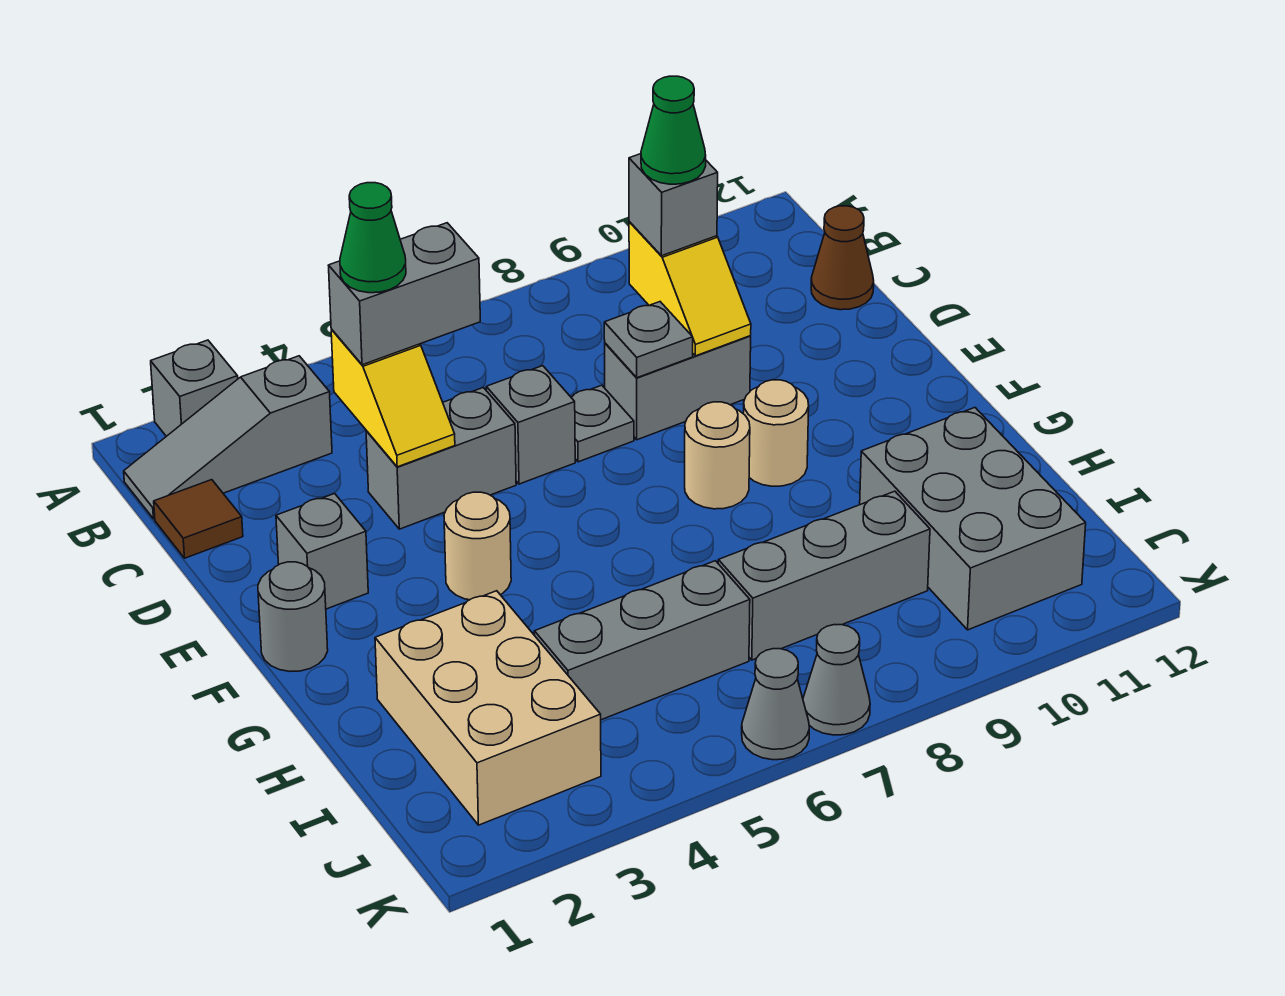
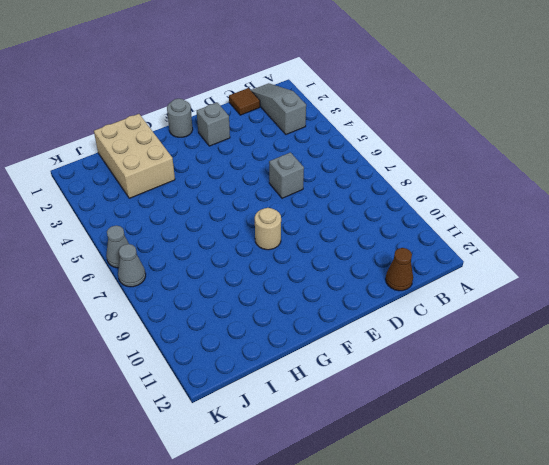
tan brick H1:I3 level 1 -> tan brick H2:J3 level 1
none -> grey brick A2 level 1
none -> grey brick D4:D5 level 1
none -> grey plate D7 level 1

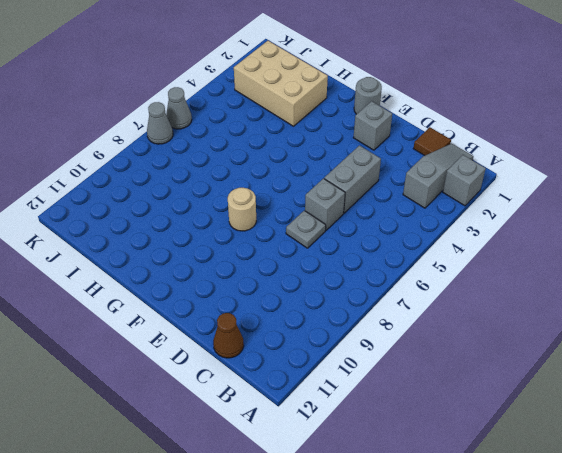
none -> grey brick D8:D9 level 1
none -> tan round brick F4 level 1
none -> tan round brick F9 level 1

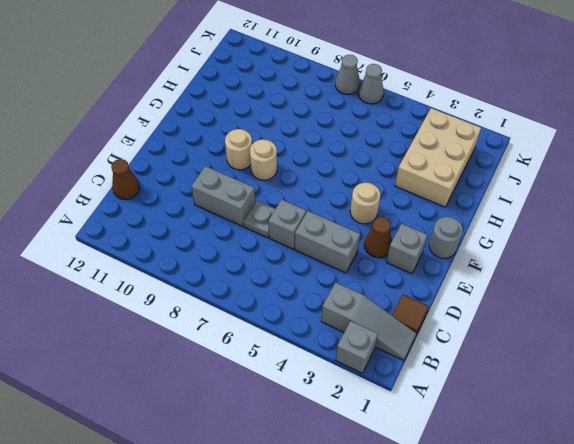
brown cone E3 level 1 -> none
none -> grey brick H10:J11 level 1
none -> grey brick I4:I6 level 1
none -> grey brick I7:I9 level 1

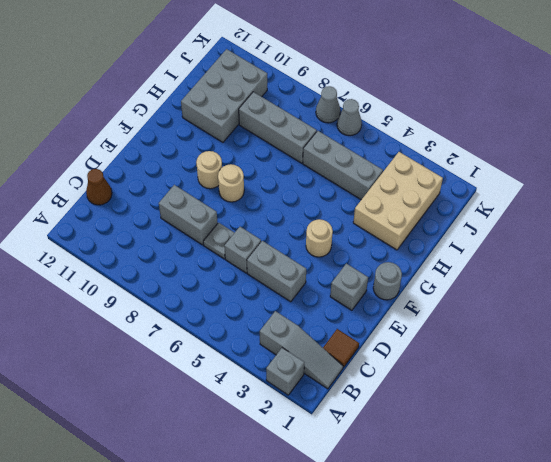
none -> yellow slope C4:D4 level 2 top C
none -> yellow slope C9:D9 level 2 top C
none -> grey plate D8 level 2

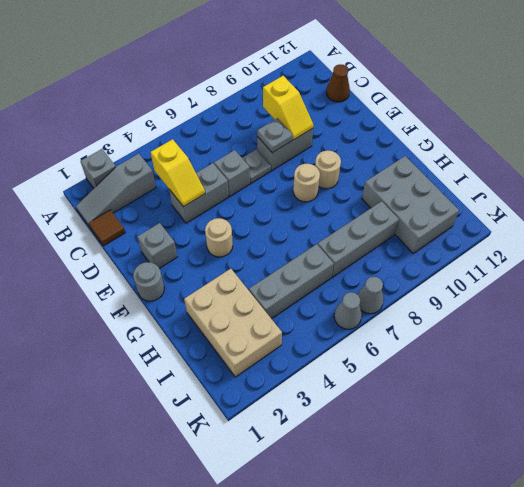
none -> grey brick C4:C5 level 3
none -> grey brick C9 level 3
none -> green cone C4 level 4

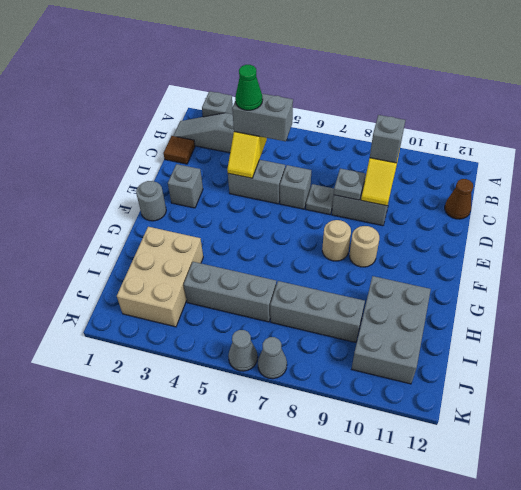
none -> tan round brick F4 level 1
none -> green cone C9 level 4

